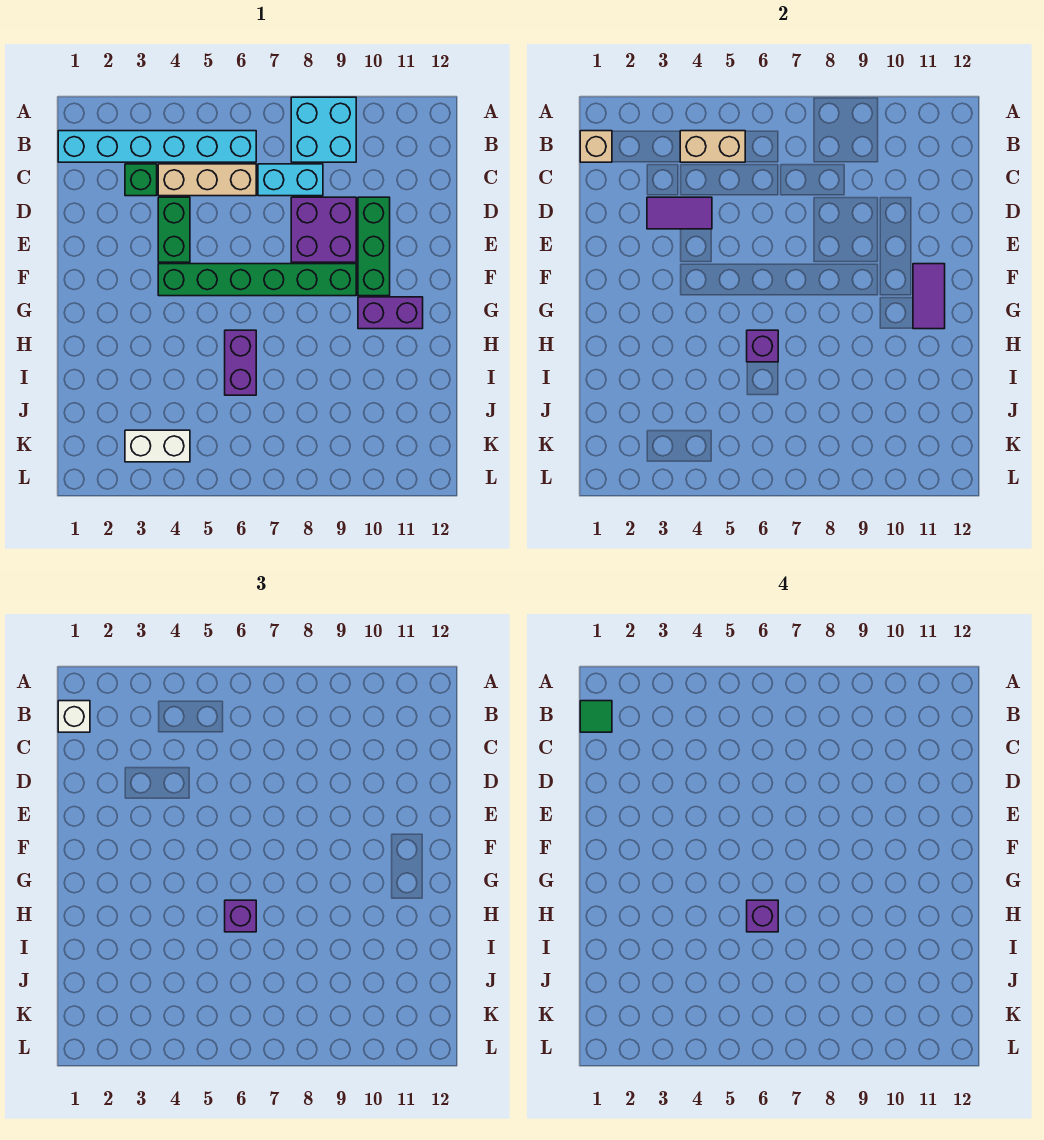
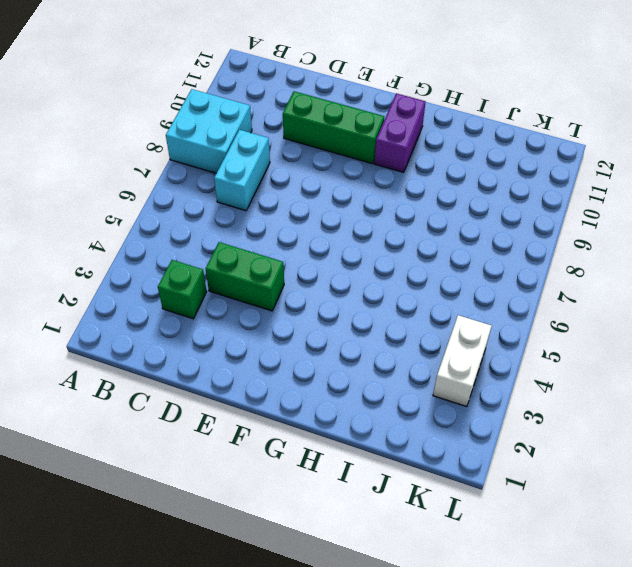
none -> cyan brick B1:B6 level 1
none -> tan brick C4:C6 level 1
none -> purple brick D8:E9 level 1

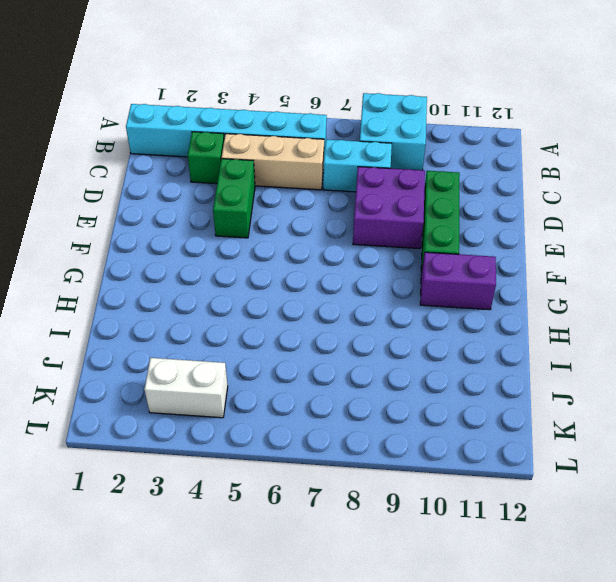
none -> green brick F4:F9 level 1
none -> purple brick H6:I6 level 1
none -> tan brick B1 level 2

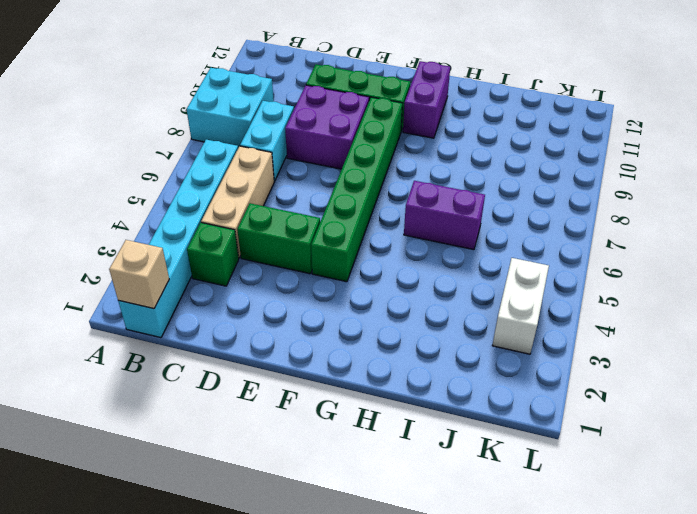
none -> tan brick B4:B5 level 2
none -> purple tile D3:D4 level 2
none -> purple tile F11:G11 level 2

